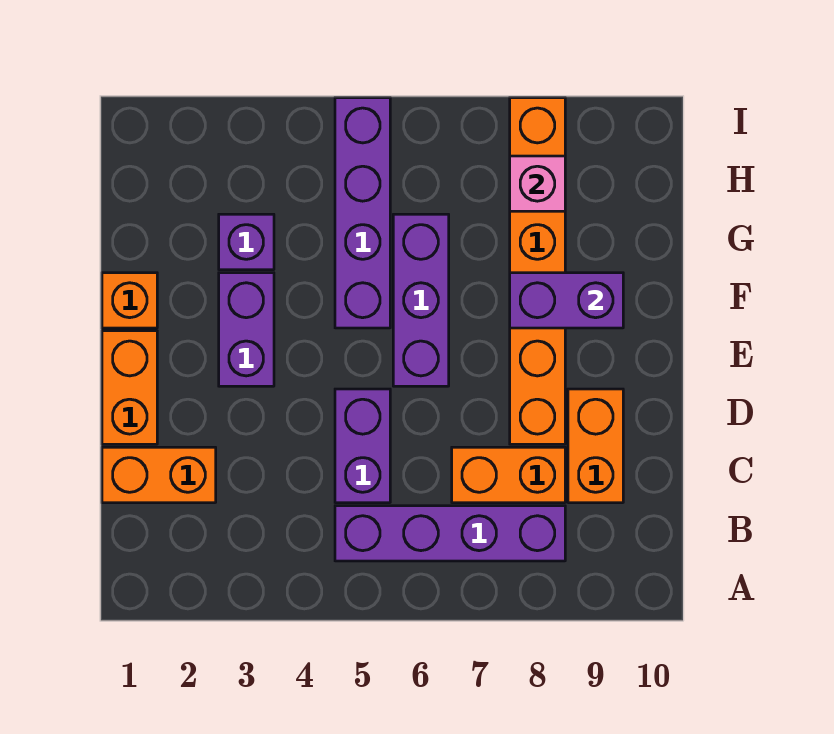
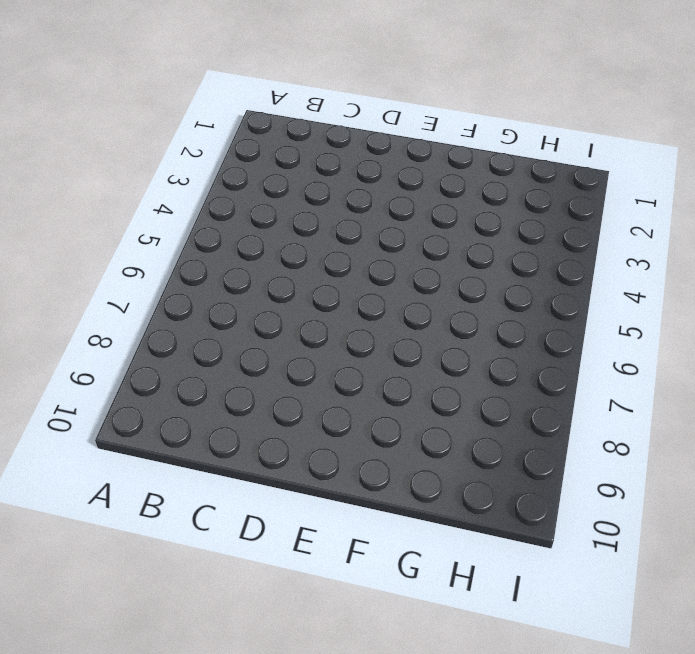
none -> purple brick B5:B8 level 1
none -> orange brick C1:C2 level 1
none -> purple brick C5:D5 level 1

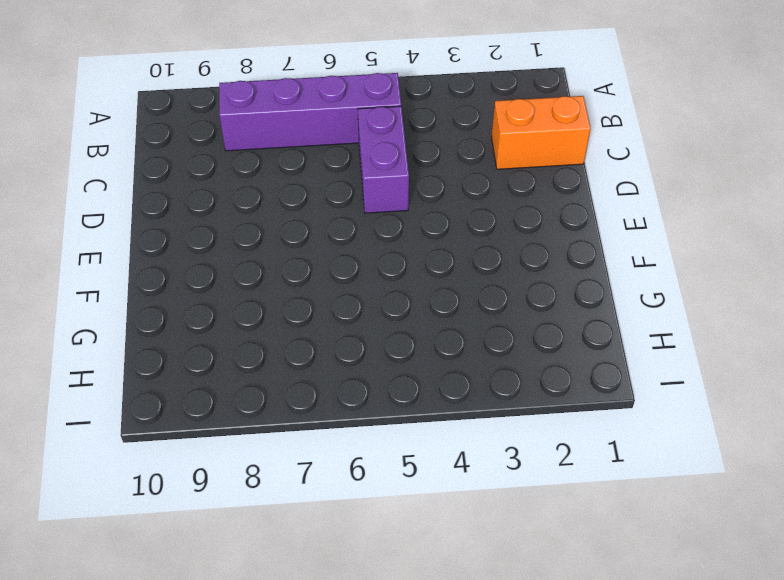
none -> orange brick C7:C8 level 1
none -> orange brick C9:D9 level 1
none -> orange brick D1:E1 level 1

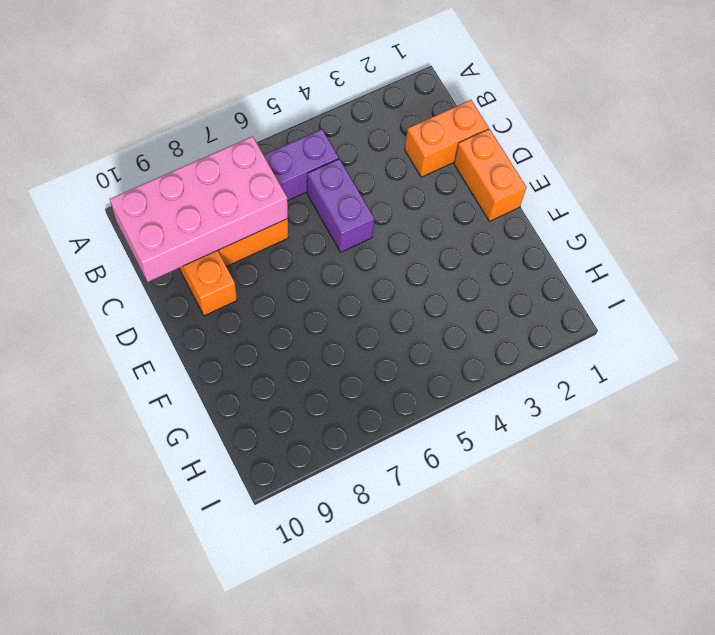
pink brick B7:C10 level 2 -> none
none -> orange brick D8:I8 level 1
none -> purple brick E3:F3 level 1
none -> purple brick E6:G6 level 1

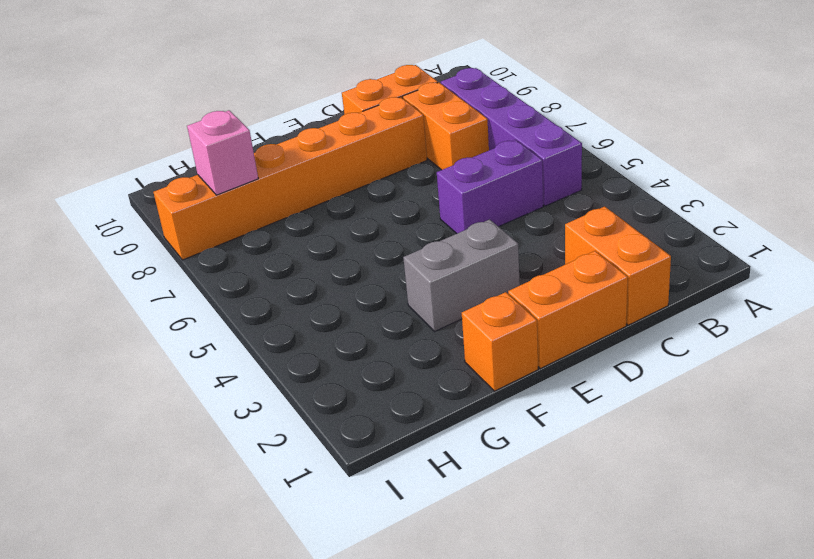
grey brick E3:F3 level 1 -> purple brick E3:F3 level 1
none -> purple brick E6:G6 level 1
none -> purple brick F5:I5 level 1
none -> purple brick G3 level 1

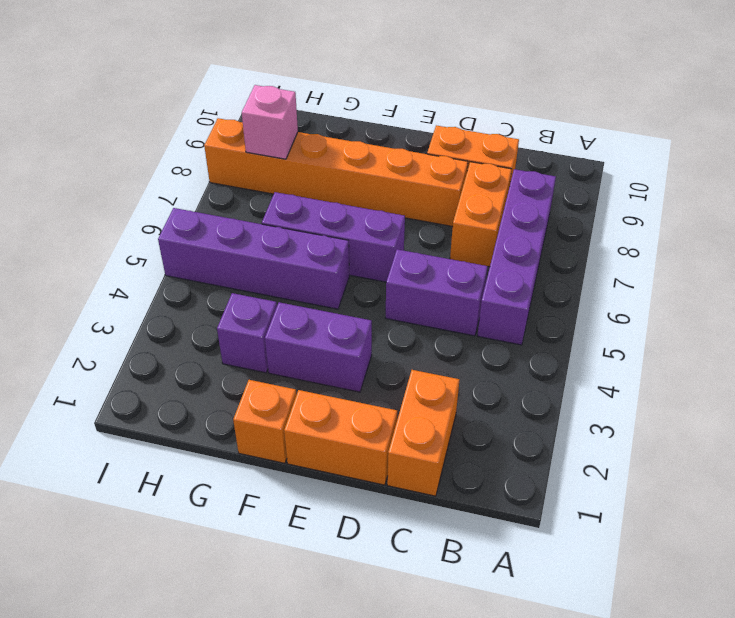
none -> purple brick F8:F9 level 2

